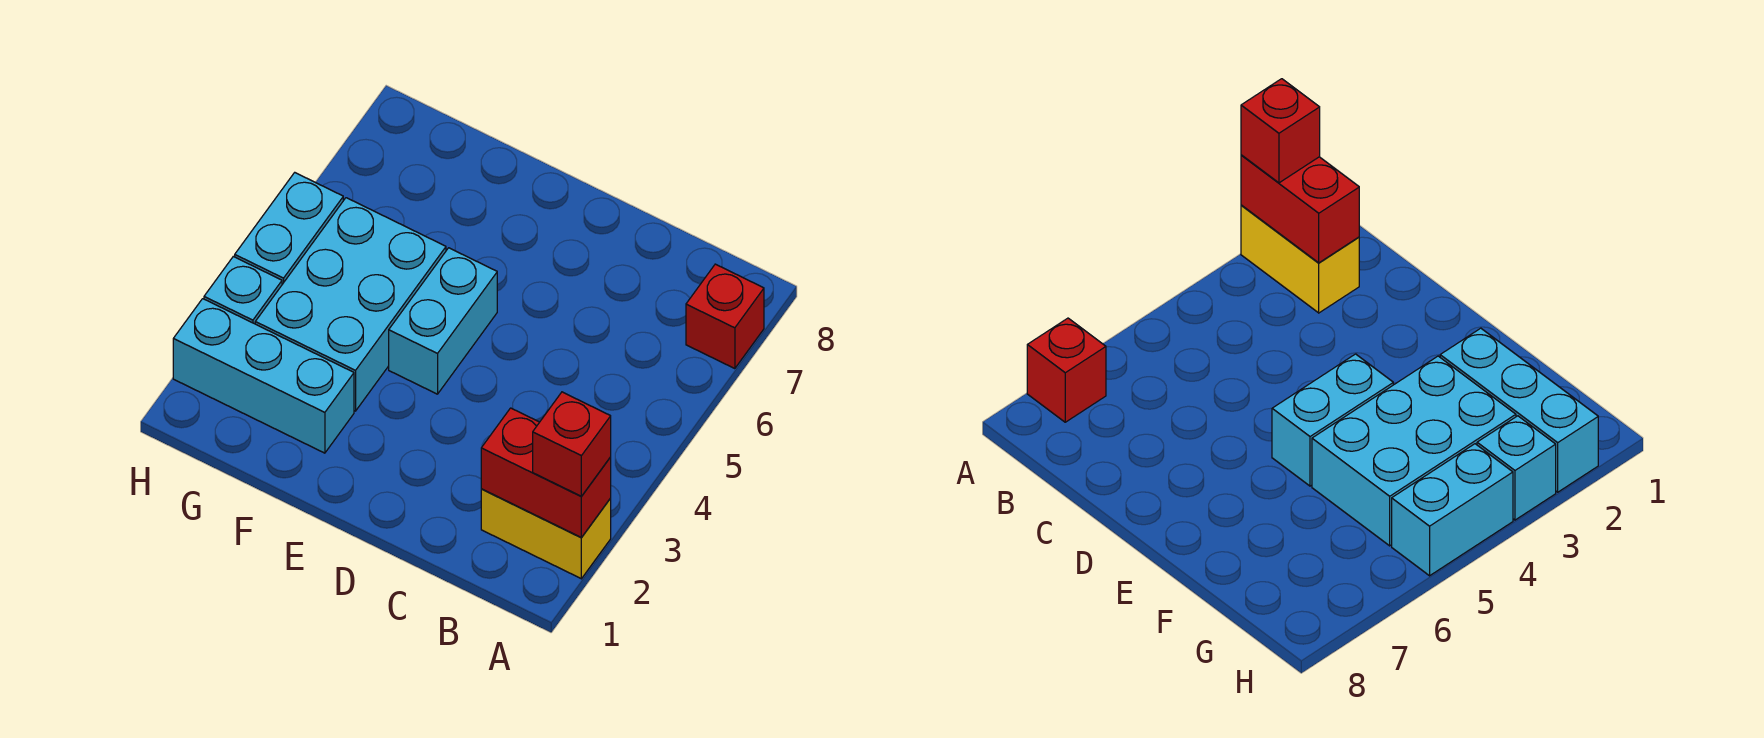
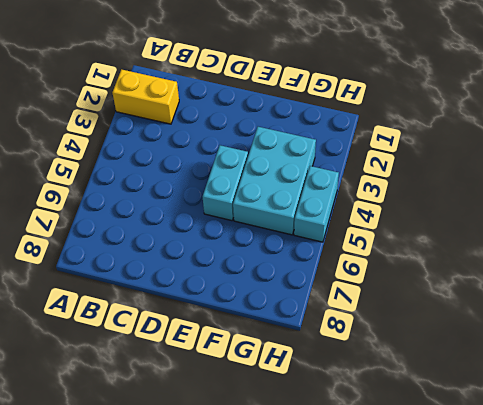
none -> red brick A7 level 1
none -> cyan brick F2:H2 level 1

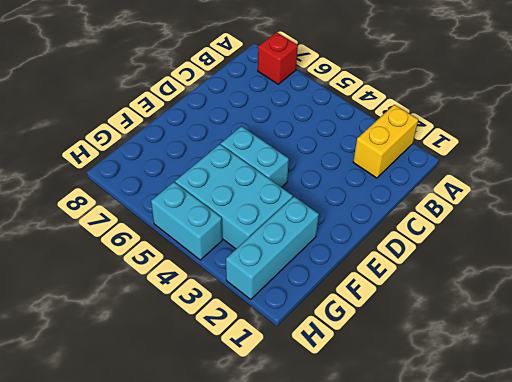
none -> cyan brick H3 level 1
none -> red brick A2:B2 level 2

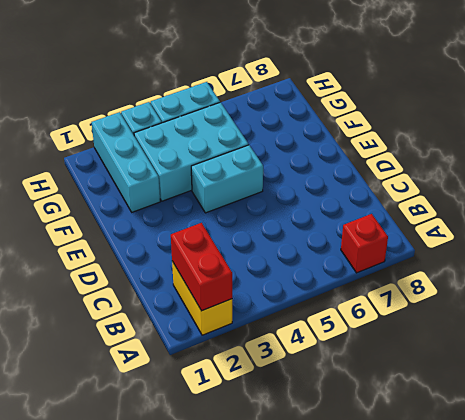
none -> red brick A2 level 3

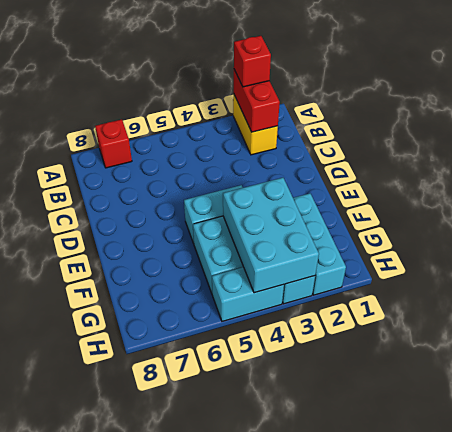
cyan brick F3:H4 level 2 -> none

